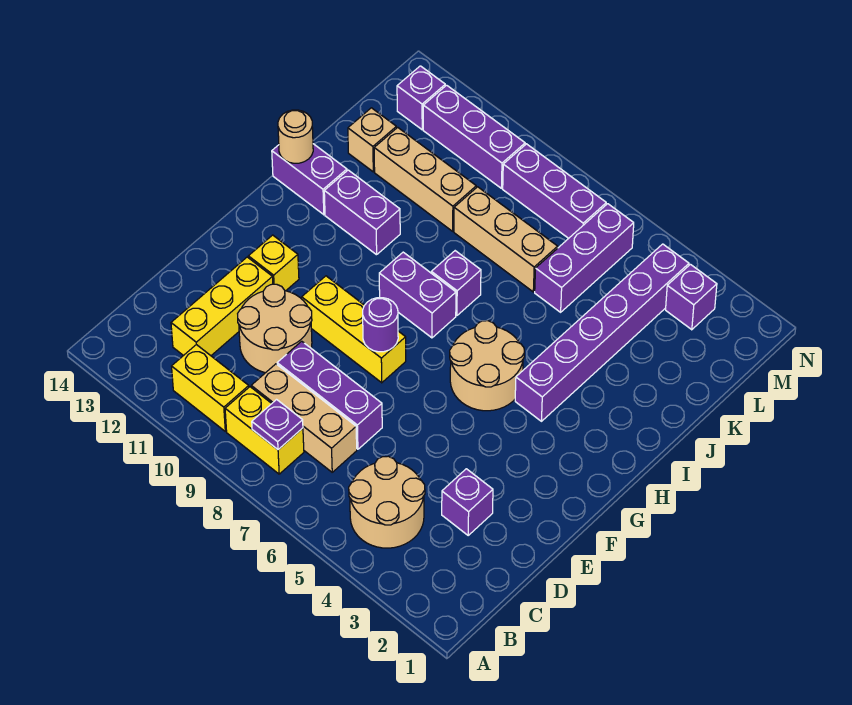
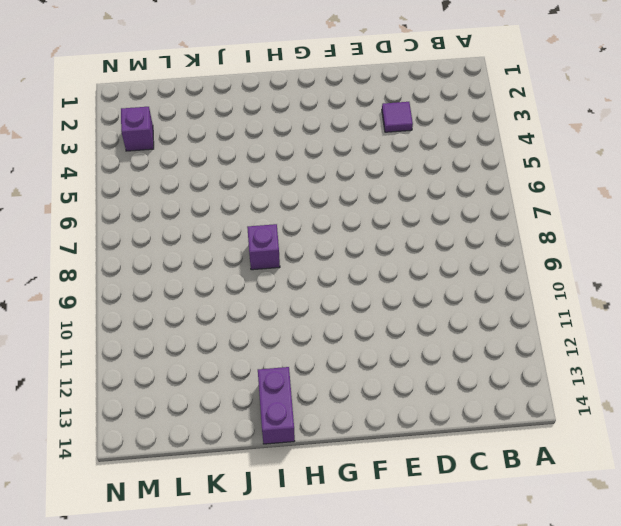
purple tile D3 level 1 -> purple brick D3 level 1
none -> tan round brick B4:C5 level 1
none -> yellow brick B8:B9 level 1
none -> yellow brick B10:B11 level 1

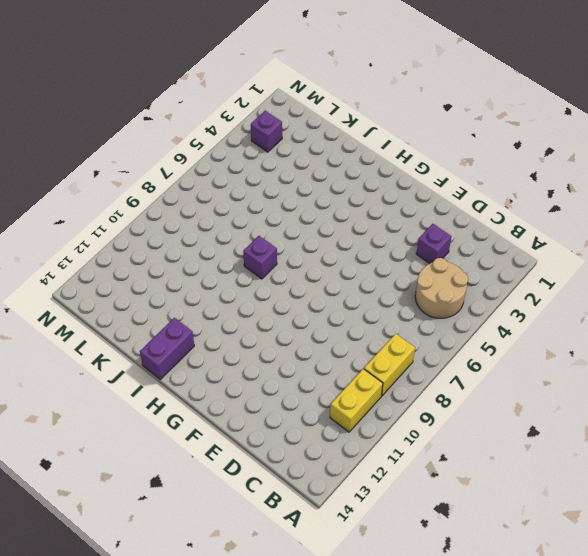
none -> tan brick C7:C9 level 1
none -> yellow brick C12:E12 level 1
none -> purple brick D7:D9 level 1

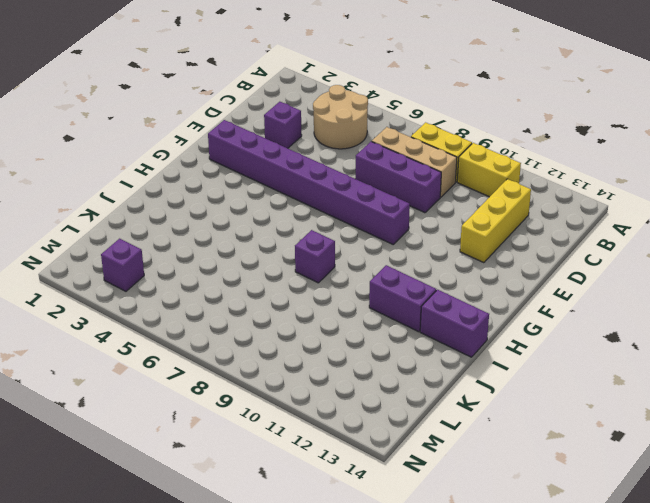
purple brick F2:F9 level 1 -> yellow brick F8:F10 level 1
none -> tan round brick D10:E11 level 1
none -> yellow brick F12 level 1
none -> tan round brick G5:H6 level 1

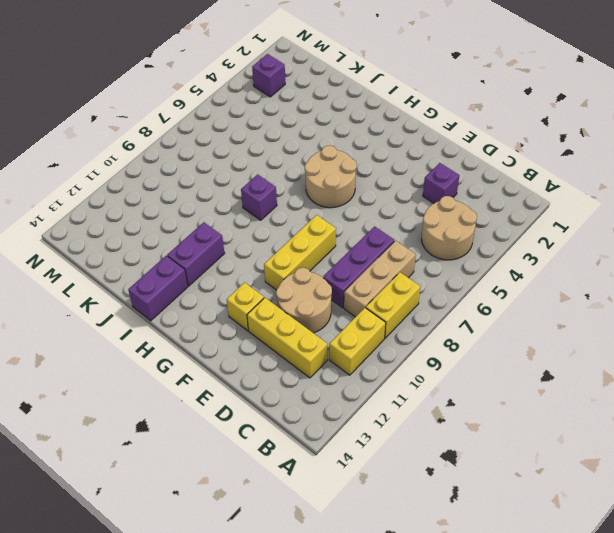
none -> purple brick H4:M4 level 1
none -> purple brick H8:H9 level 1
none -> purple brick K6:M6 level 1

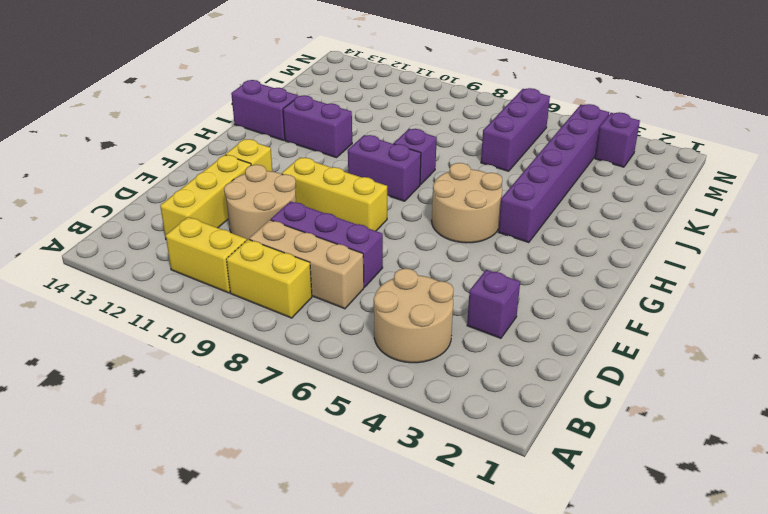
none -> tan brick K7:K9 level 1
none -> tan brick K10:K12 level 1
none -> tan brick K13 level 1

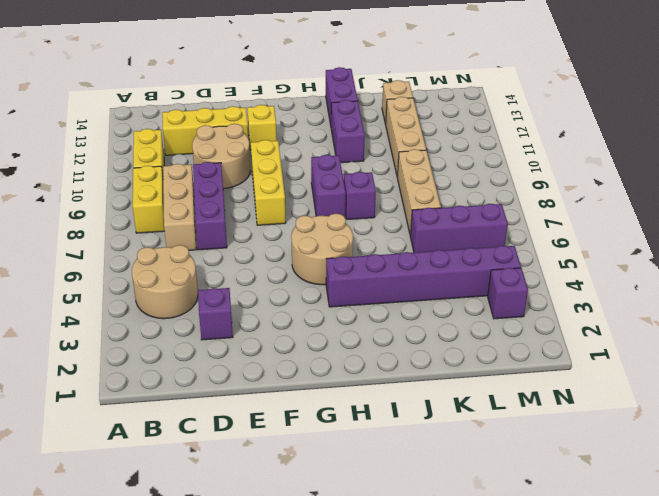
none -> purple brick M7:M9 level 1
none -> purple brick M10:M12 level 1
none -> purple brick M13 level 1

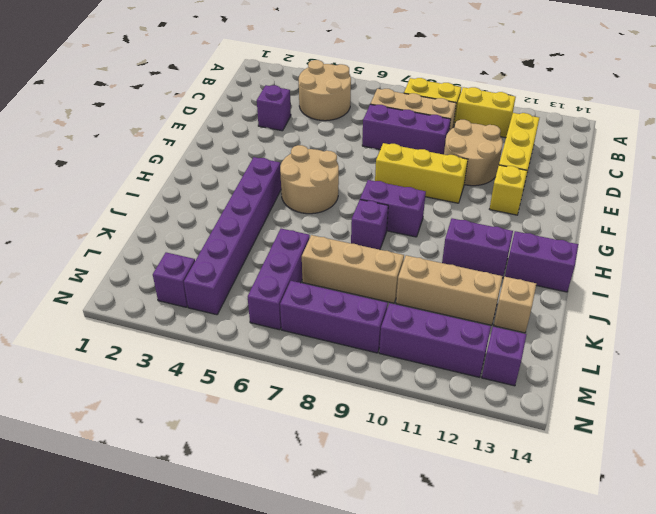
none -> purple plate B8 level 2
none -> purple round brick F8 level 2
none -> tan round brick I14 level 2

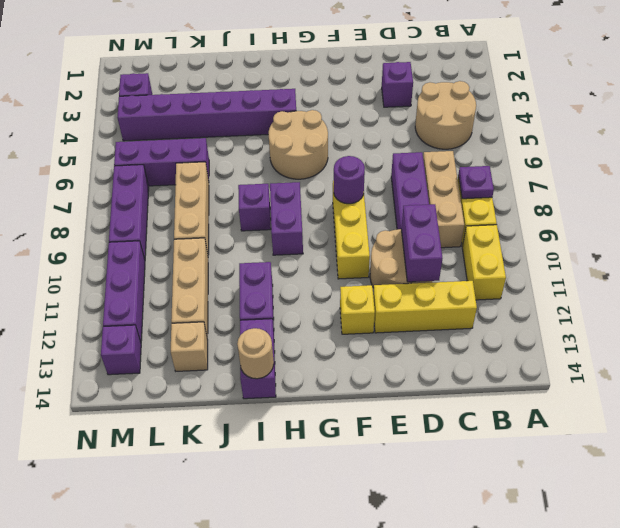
purple brick D10:D11 level 2 -> none

